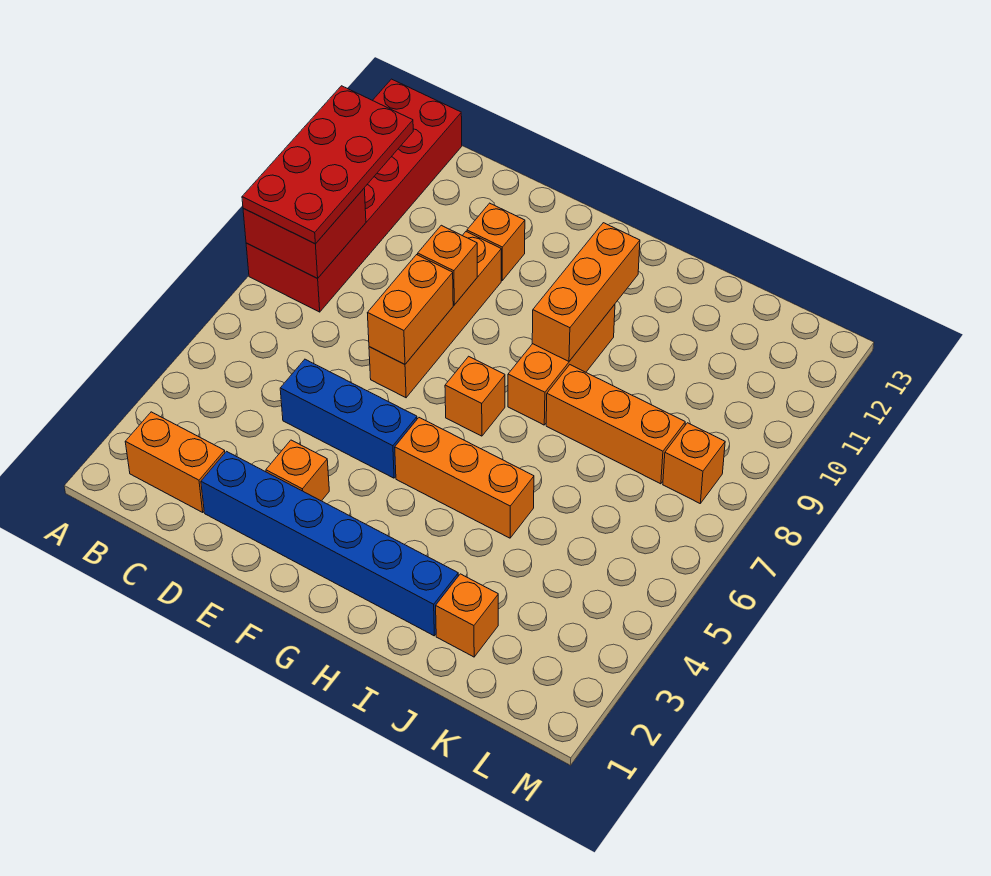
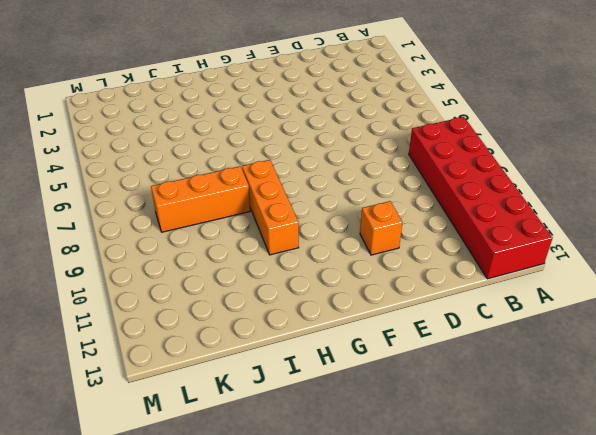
none -> orange brick B2:C2 level 1
none -> blue brick D2:I2 level 1
none -> blue brick D5:F5 level 1

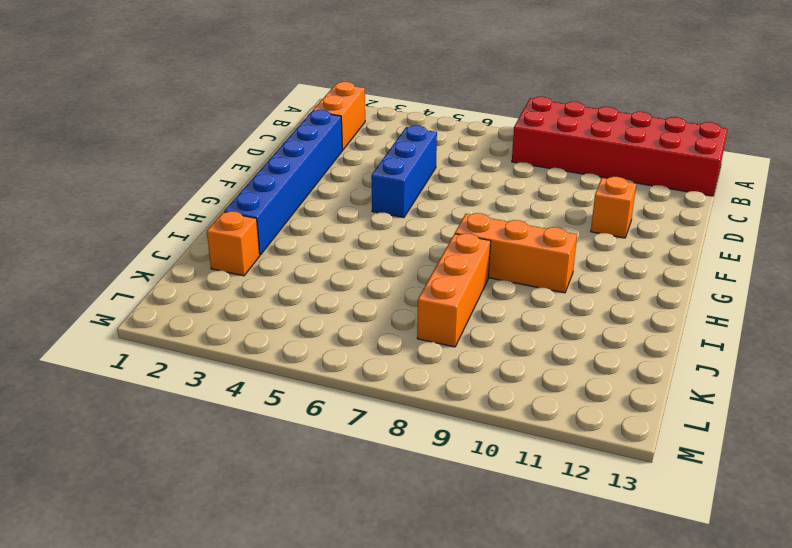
none -> orange brick E3 level 1
none -> orange brick E7:E10 level 1
none -> orange brick G5:I5 level 1

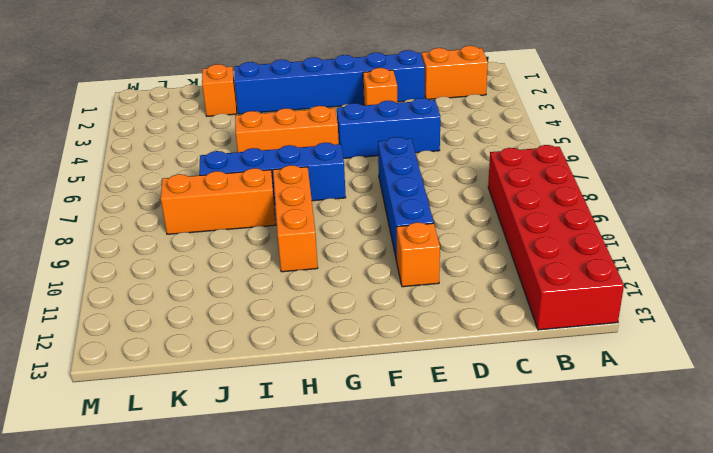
blue brick E7:E10 level 1 -> orange brick E7:E10 level 1
blue brick G7:J7 level 1 -> orange brick G7 level 1
none -> orange brick L8 level 1
none -> red brick A8:B9 level 2
none -> orange brick E7:E8 level 2

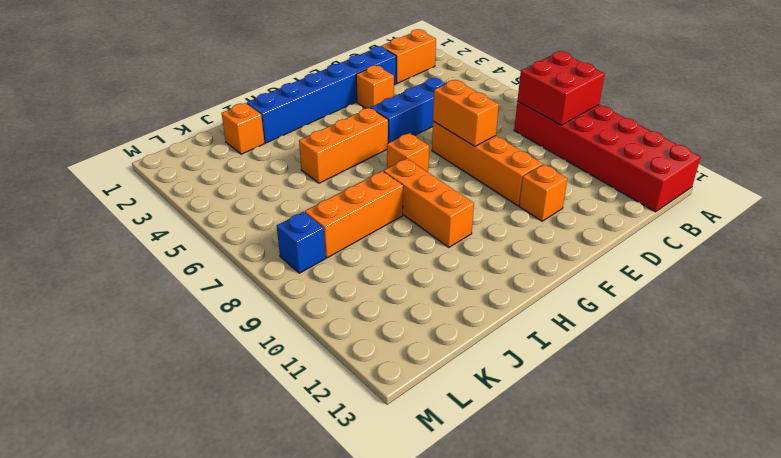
blue brick L8 level 1 -> orange brick L8 level 1
none -> orange brick E9 level 2
none -> orange brick H9:H11 level 2
none -> red plate A8:B11 level 3

